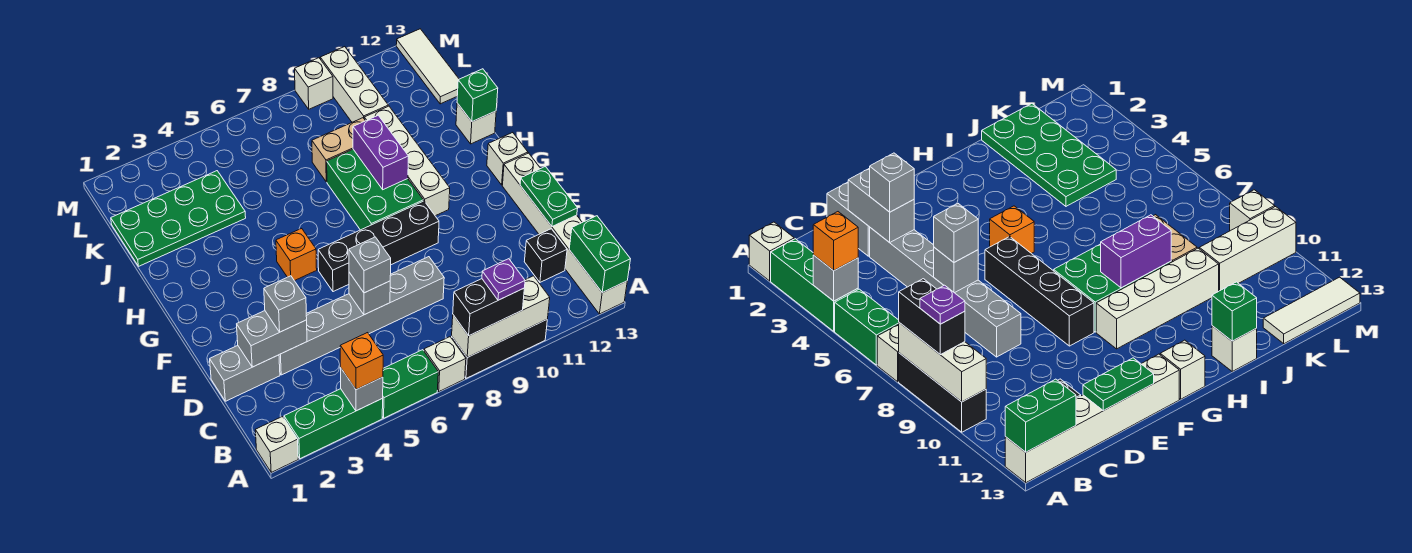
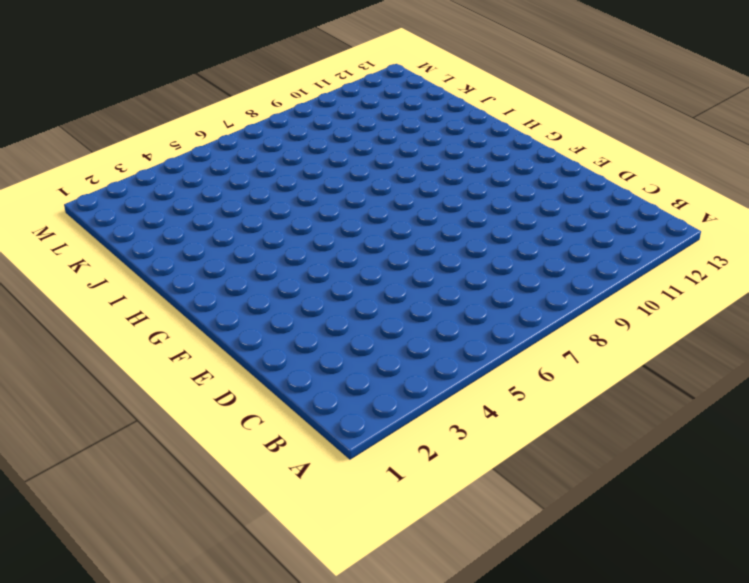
none -> white brick A1 level 1
none -> green brick A2:A4 level 1
none -> green brick A5:A6 level 1
none -> white brick A7 level 1

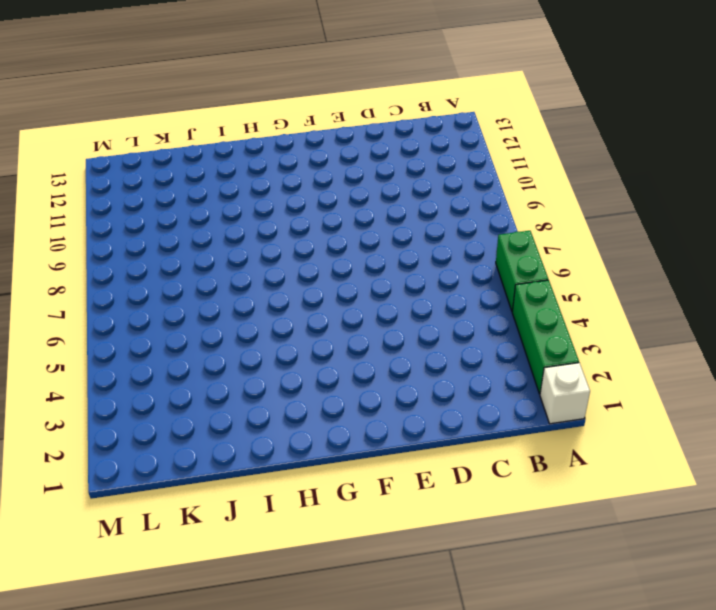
none -> white brick A7 level 1
none -> black brick A8:A10 level 1
none -> white brick A13:F13 level 1
none -> black brick C12 level 1

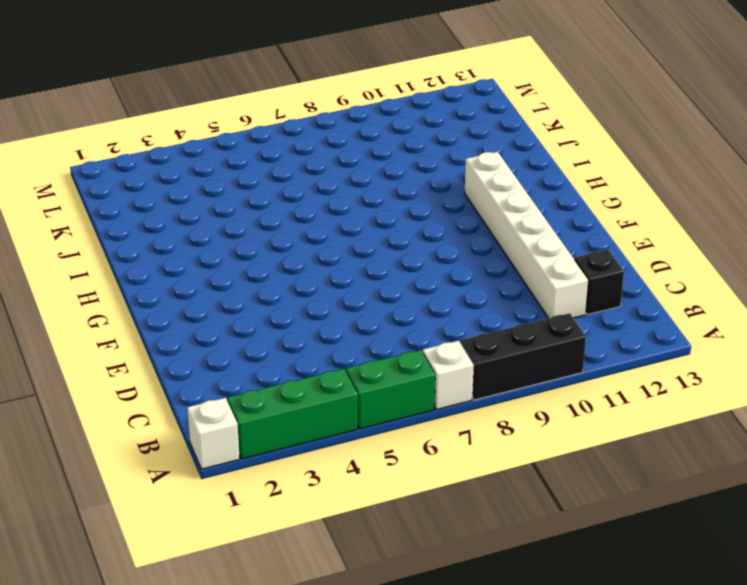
white brick C11:H11 level 1 -> white brick A13:F13 level 1
none -> grey brick D1:D2 level 1
none -> grey brick D3:D8 level 1
none -> black brick F6:F9 level 1
none -> orange brick G5 level 1

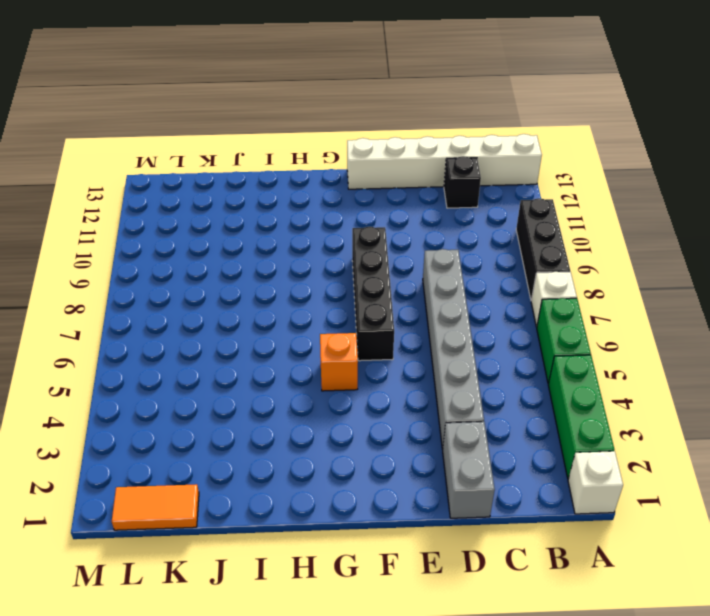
orange tile K1:L1 level 1 -> green plate J1:K4 level 1
none -> green brick G8:I9 level 1
none -> white brick G10:J10 level 1
none -> white brick G13 level 1
none -> white brick I13 level 1

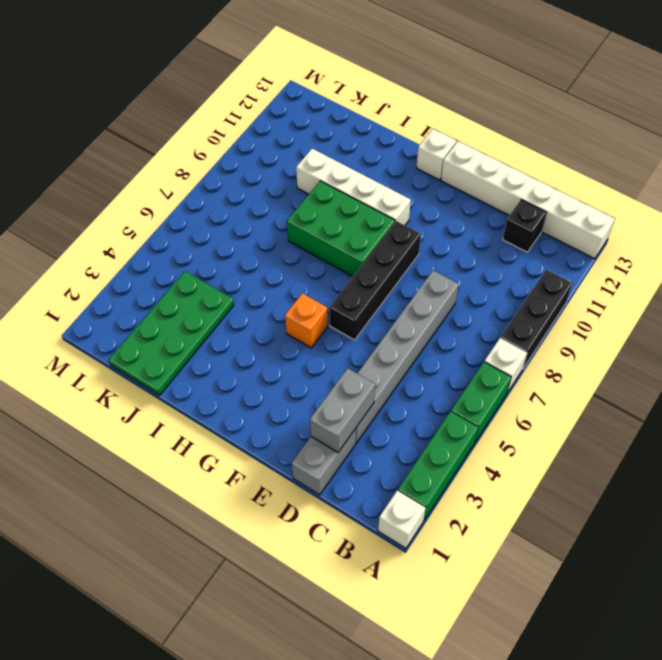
none -> white brick I13 level 1
none -> tan brick J8:J9 level 1
none -> white brick K10:M10 level 1
none -> white tile K13:M13 level 1

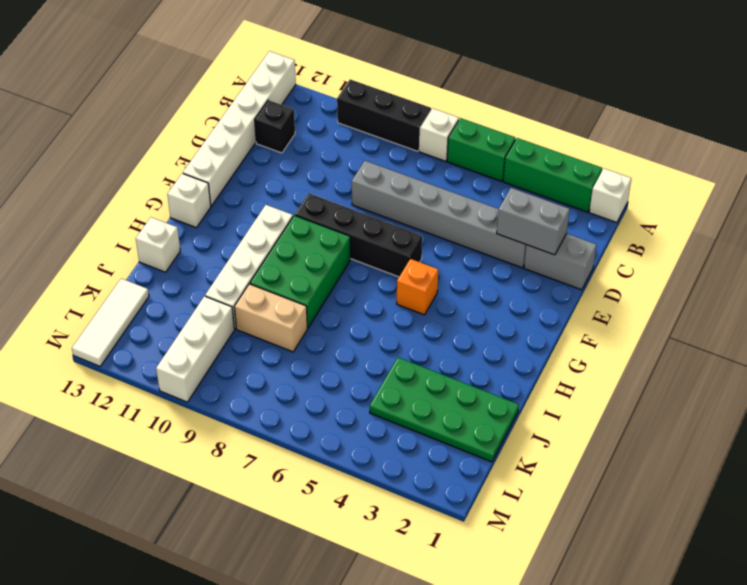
none -> white brick M9 level 1
none -> grey brick A4 level 2
none -> white brick A8:A10 level 2
none -> green brick A13:B13 level 2

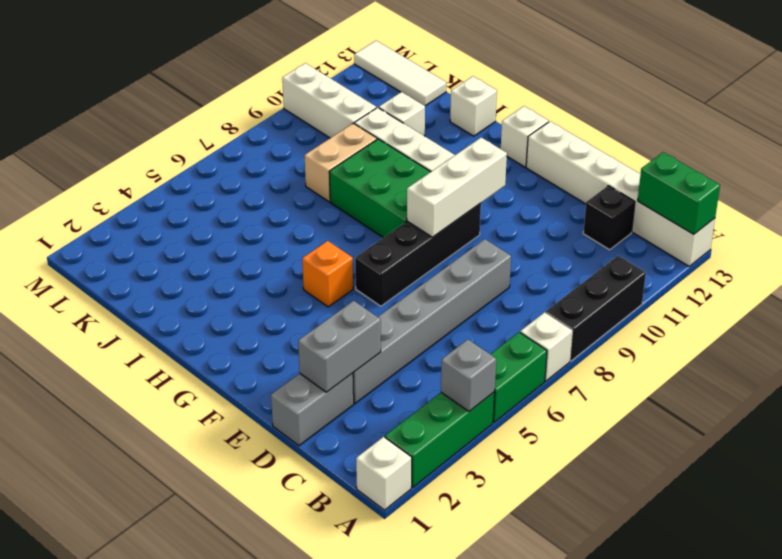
white brick F8:F10 level 2 -> white brick A8:A10 level 2
white brick J11 level 1 -> white brick M9 level 1
none -> green plate J1:K4 level 1
none -> grey brick D6 level 2
none -> green plate D13:E13 level 2
none -> purple brick H9:I9 level 2

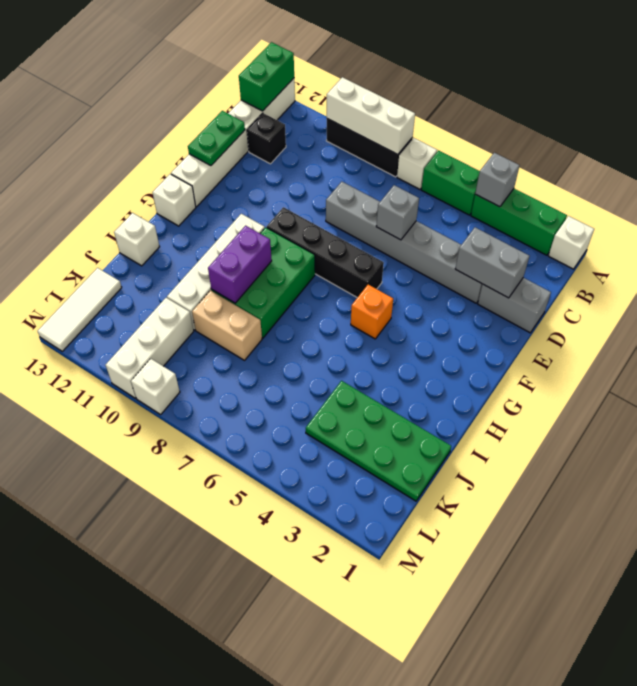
none -> green brick I13 level 2
none -> orange brick A4 level 3
none -> black brick A8:A9 level 3
none -> grey brick D3 level 3

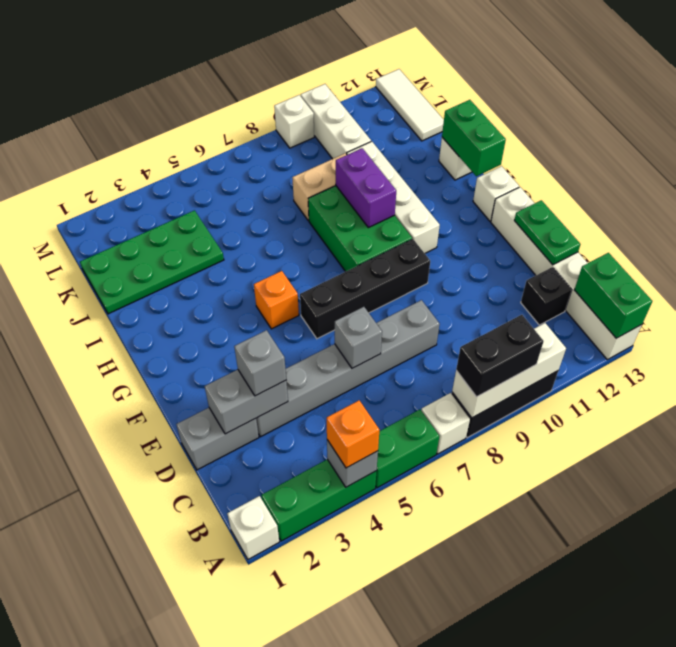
green brick H13:I13 level 2 -> green brick I13 level 2
none -> grey brick D6 level 3
none -> purple plate A9 level 4

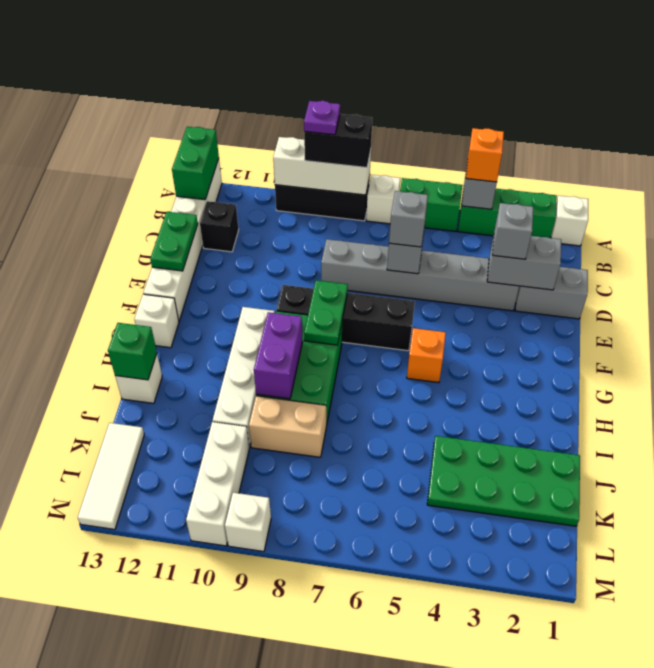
green plate F8:G8 level 2 -> none

